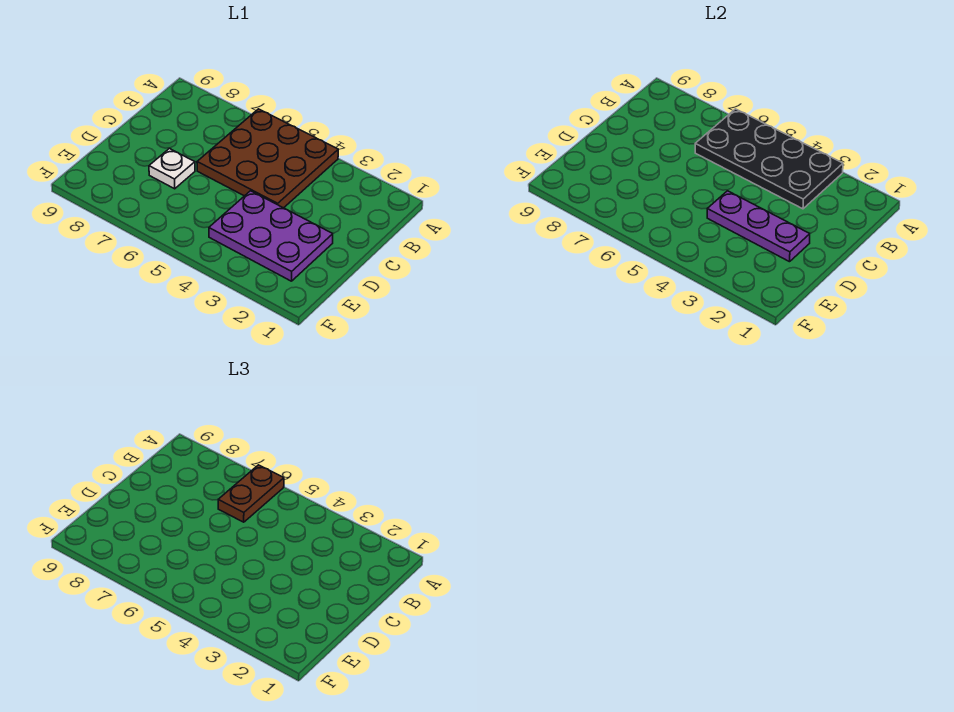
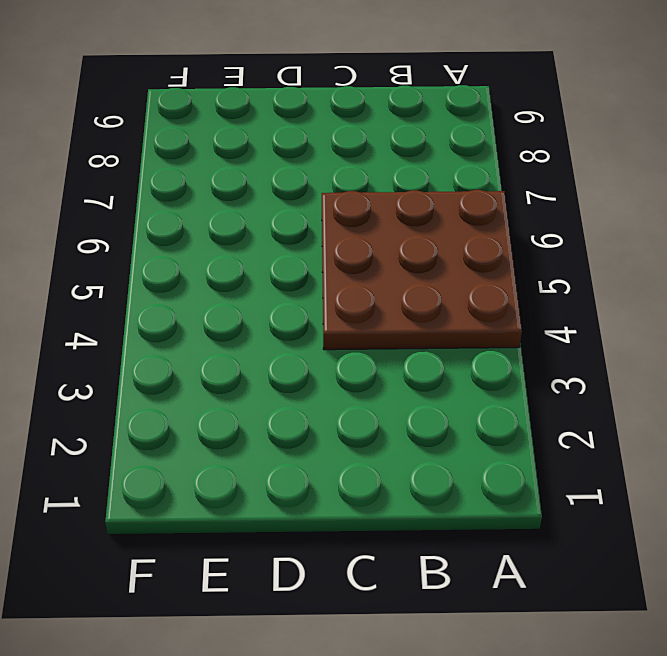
none -> purple plate D2:E4 level 1
none -> white plate D7 level 1

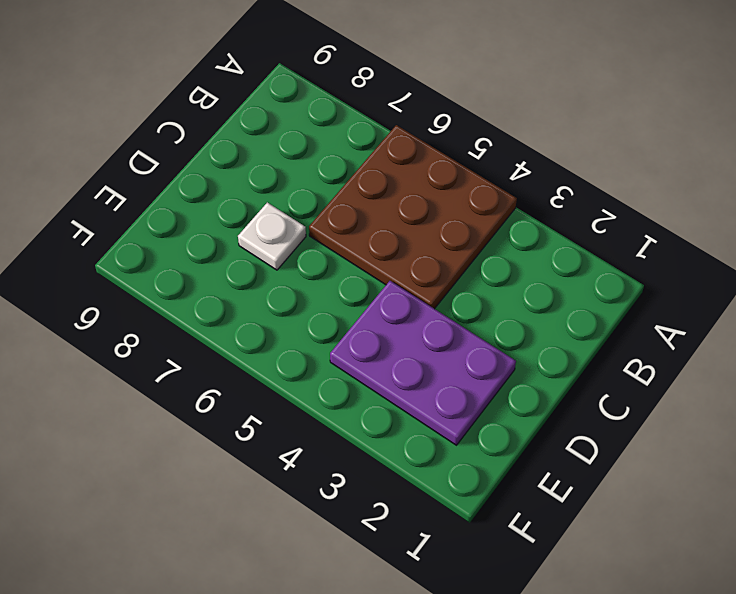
none -> black plate A3:B6 level 2
none -> purple plate D2:D4 level 2

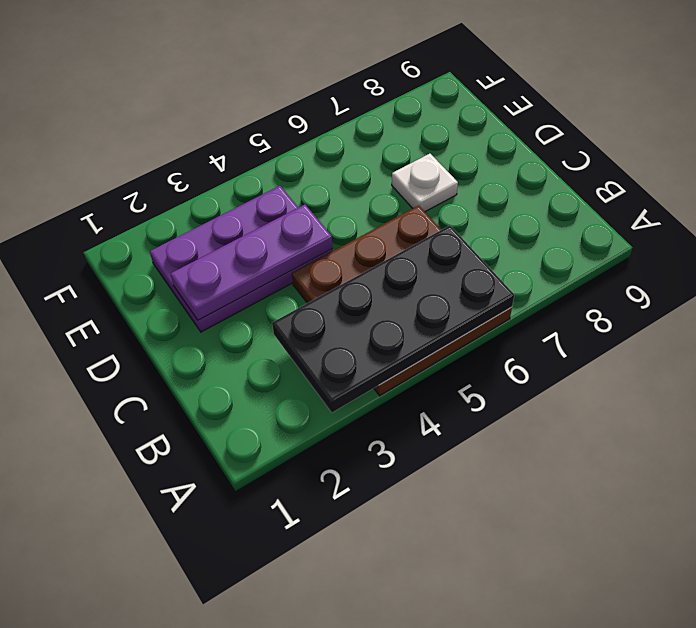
none -> brown plate A6:B6 level 3

